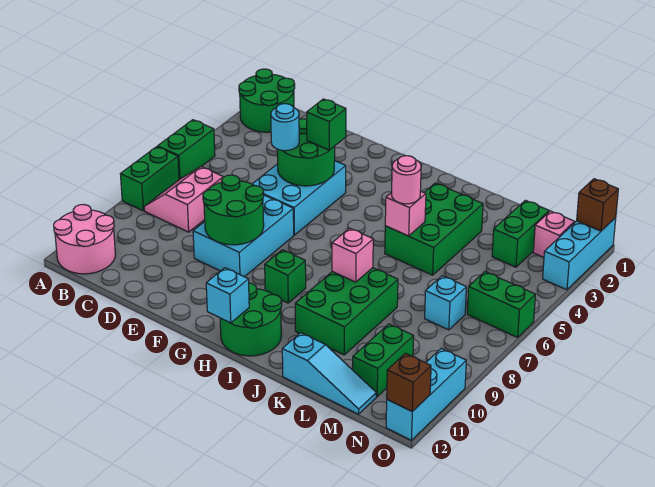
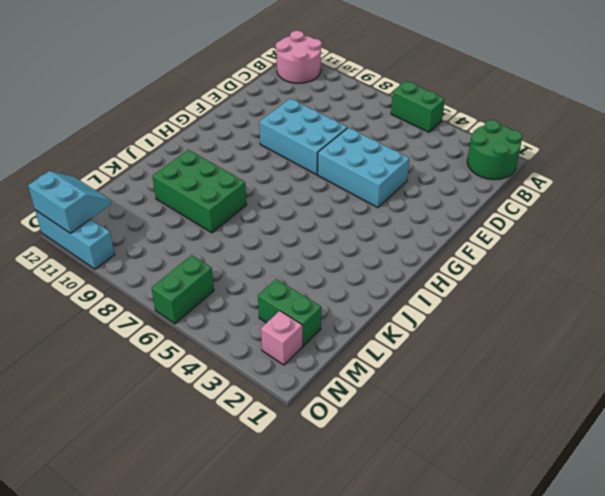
cyan slope N11:O12 level 2 top O -> brown brick O12 level 2
none -> green brick A7:A8 level 1
none -> pink slope B7:C8 level 1 top C
none -> green brick H9 level 1

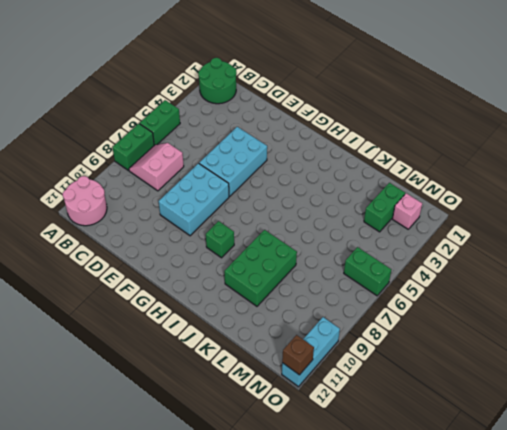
none -> green round brick H11:I12 level 1
none -> green brick J3:K5 level 1
none -> cyan slope K12:M12 level 1 top K

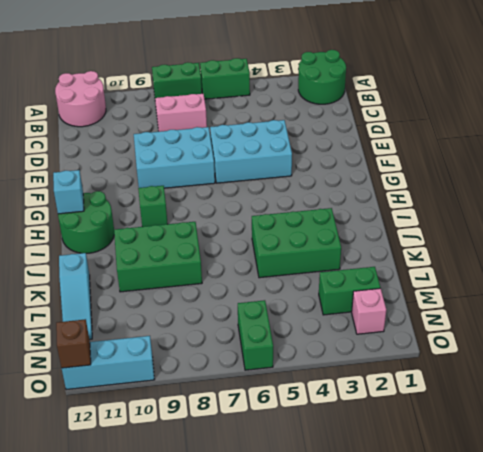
none -> cyan brick M7 level 1
none -> green brick M10:M11 level 1
none -> cyan brick O1:O3 level 1

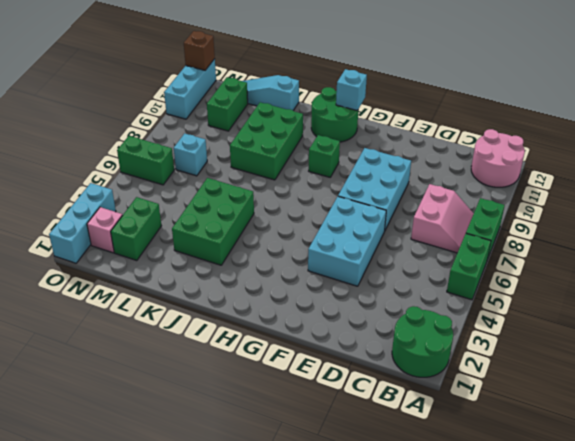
none -> green round brick E4:F5 level 2
none -> green round brick E8:F9 level 2
none -> pink brick J5 level 2

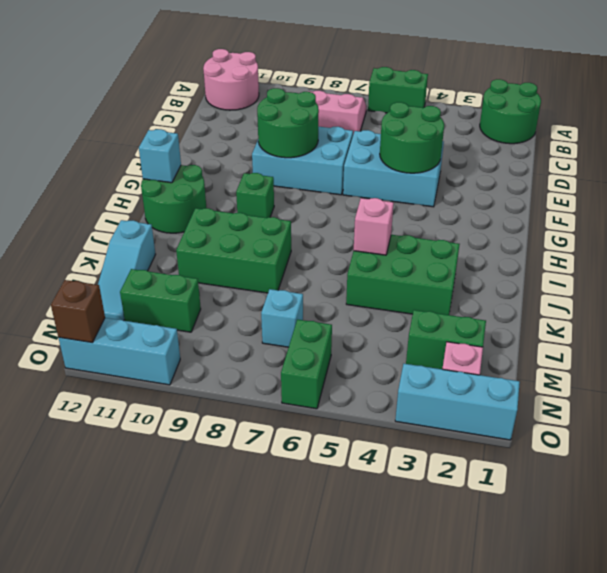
none -> green brick A7:A8 level 1
none -> pink brick J8 level 2
none -> brown brick O1 level 2

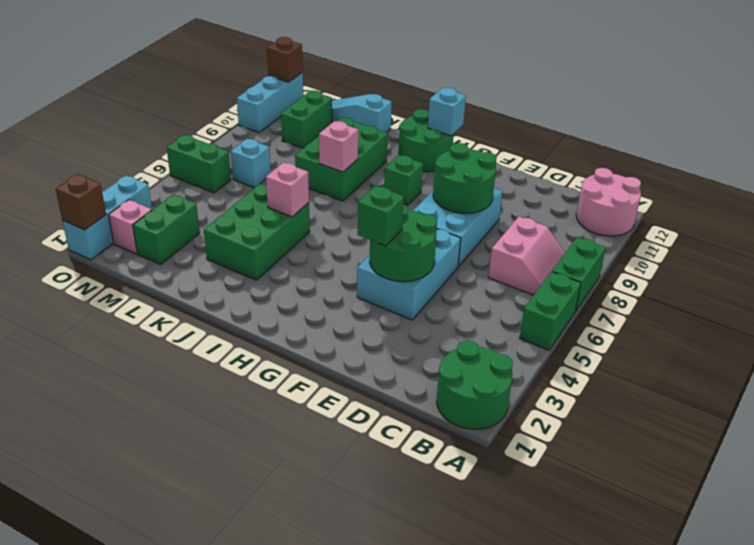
none -> cyan round brick E5 level 3
none -> pink round brick J5 level 3

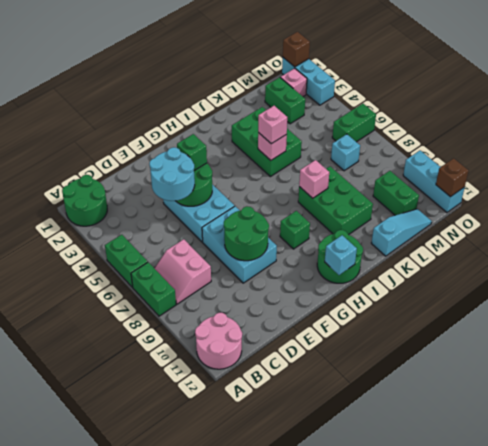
cyan round brick D4:E5 level 3 -> cyan round brick E5 level 3
pink brick J5 level 3 -> pink round brick J5 level 3

